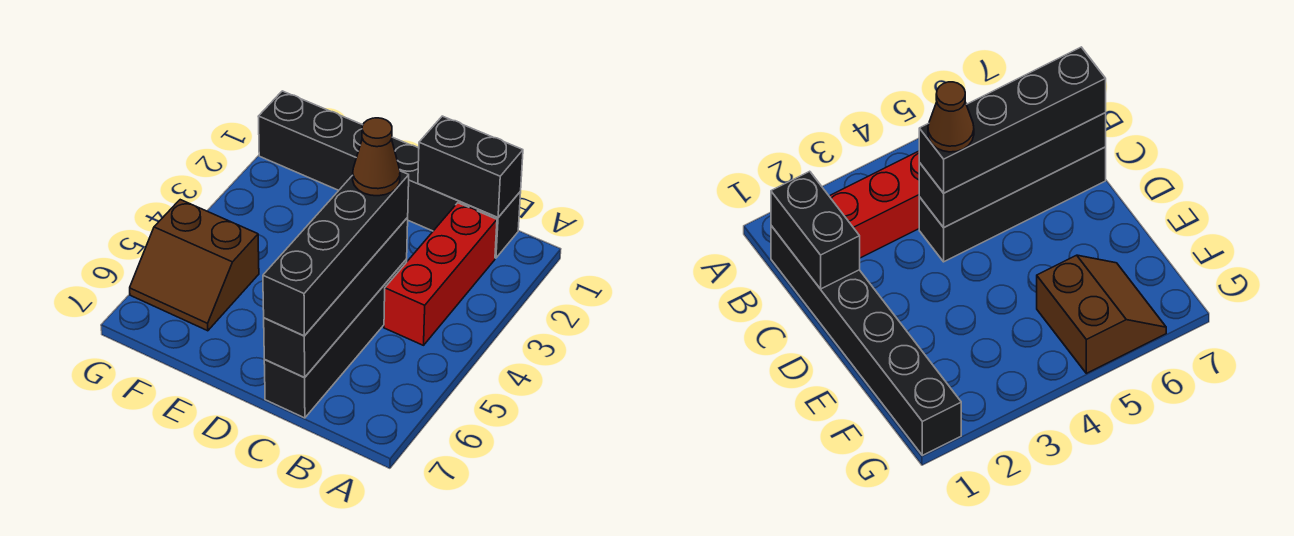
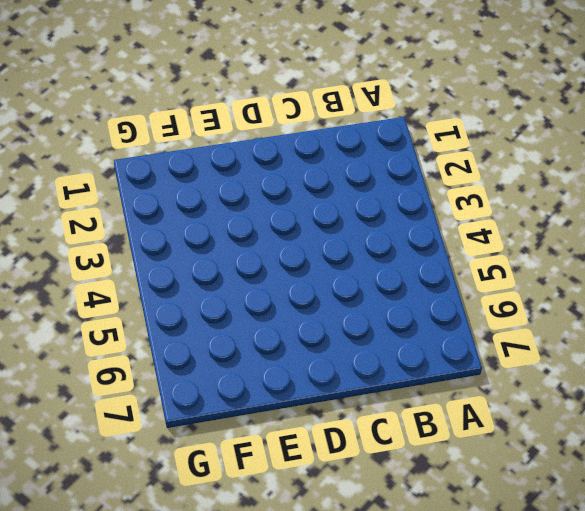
none -> black brick B1:G1 level 1
none -> red brick B2:B4 level 1

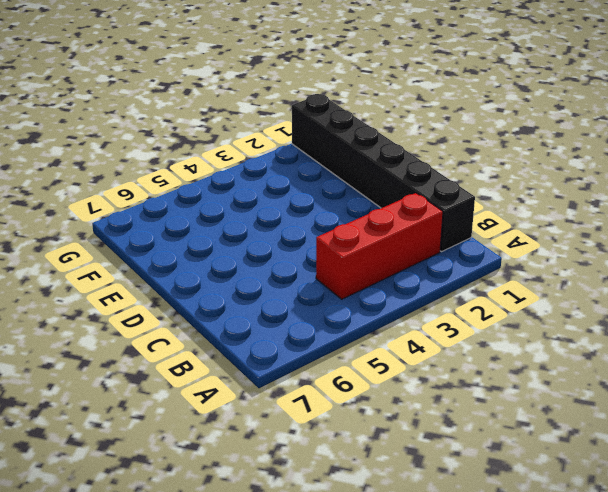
none -> black brick C4:C7 level 1
none -> brown slope F5:G6 level 1 top 5

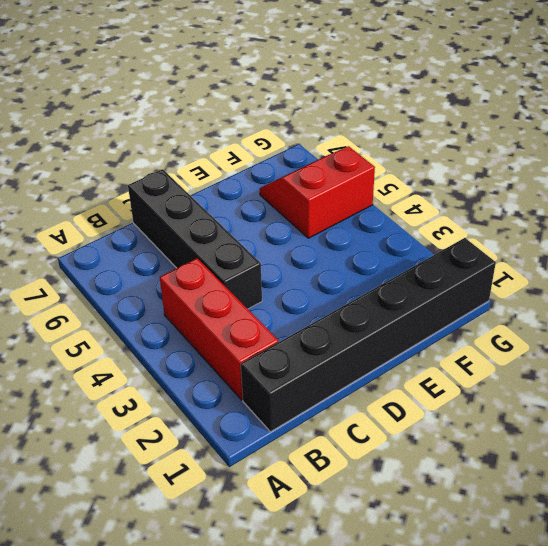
red slope F5:G6 level 1 top 5 -> brown slope F5:G6 level 1 top 5
none -> black brick B1:C1 level 2
none -> black brick C4:C7 level 2

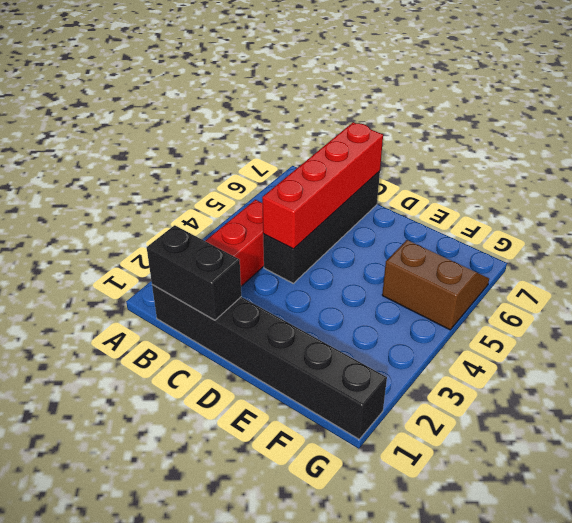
red brick C4:C7 level 2 -> black brick C4:C7 level 2
none -> black brick C4:C7 level 3
none -> brown cone C4 level 4

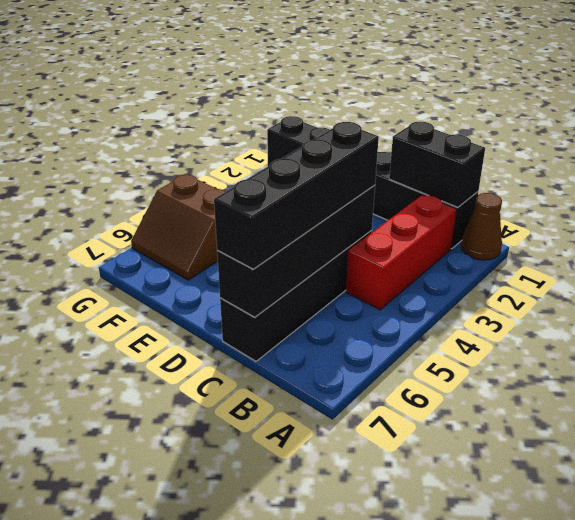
brown cone A1 level 1 -> brown cone C4 level 4

